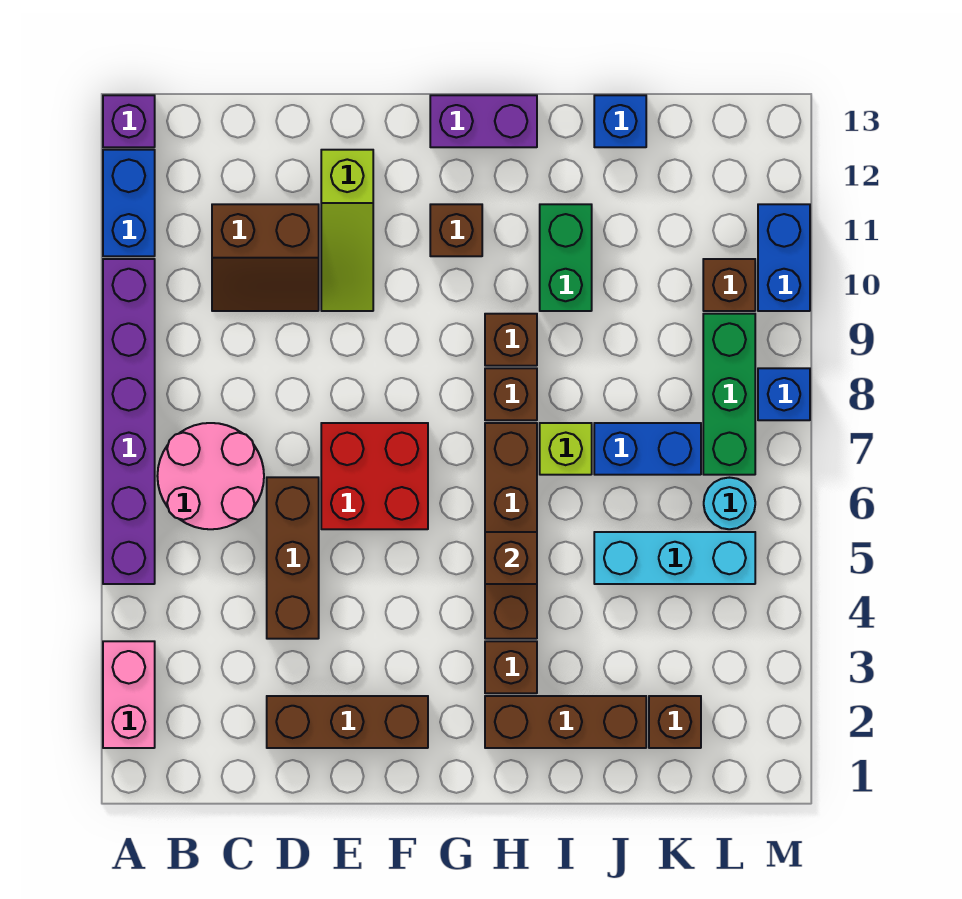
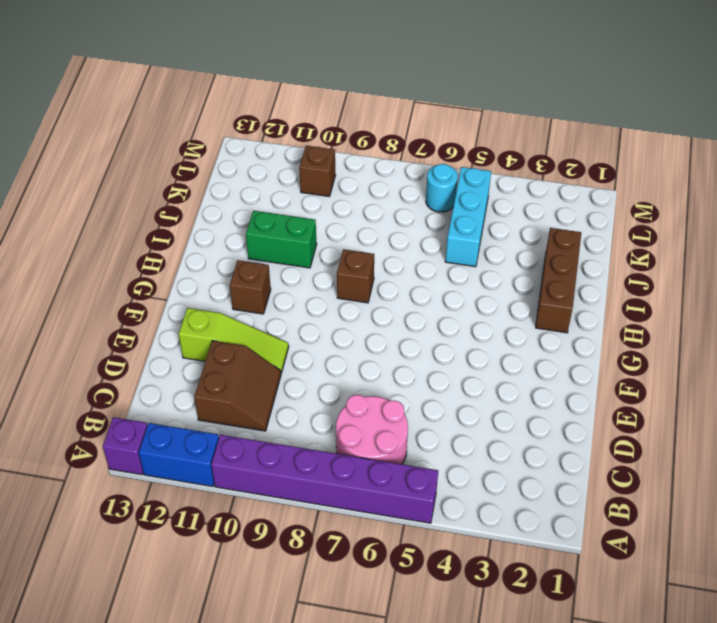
none -> pink brick A2:A3 level 1
none -> brown brick D2:F2 level 1
none -> brown brick D4:D6 level 1

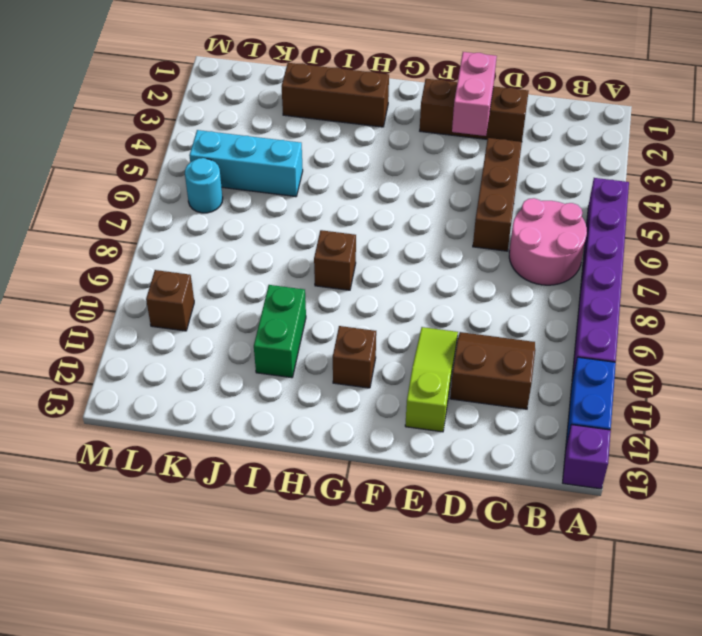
pink brick E2:E3 level 2 -> pink brick A2:A3 level 1
none -> red brick E6:F7 level 1
none -> purple brick G13:H13 level 1
none -> brown brick H3 level 1

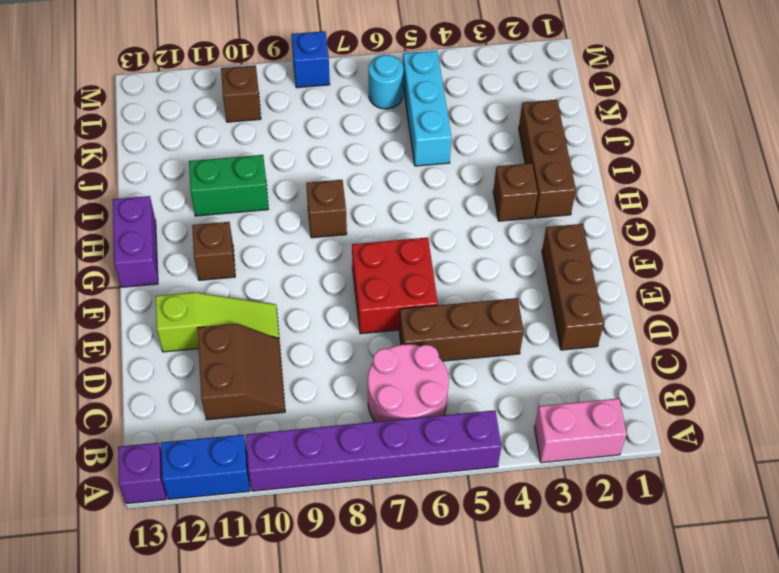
none -> brown brick H4:H7 level 1
none -> brown brick H9 level 1
none -> lime brick I7 level 1

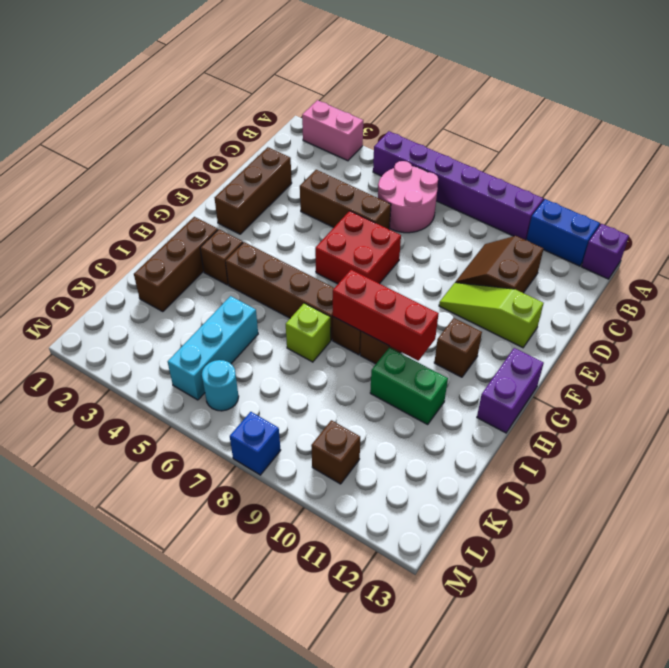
red brick H8:H10 level 2 -> none
none -> blue brick J7:K7 level 1
none -> blue brick J13 level 1
none -> brown brick K2 level 1

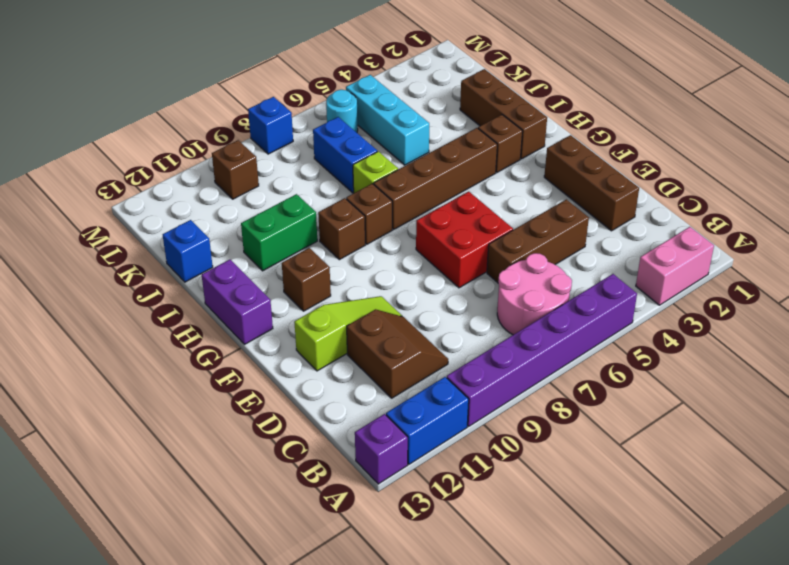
none -> brown brick K2 level 1
none -> green brick L7:L9 level 1
none -> blue brick M10:M11 level 1

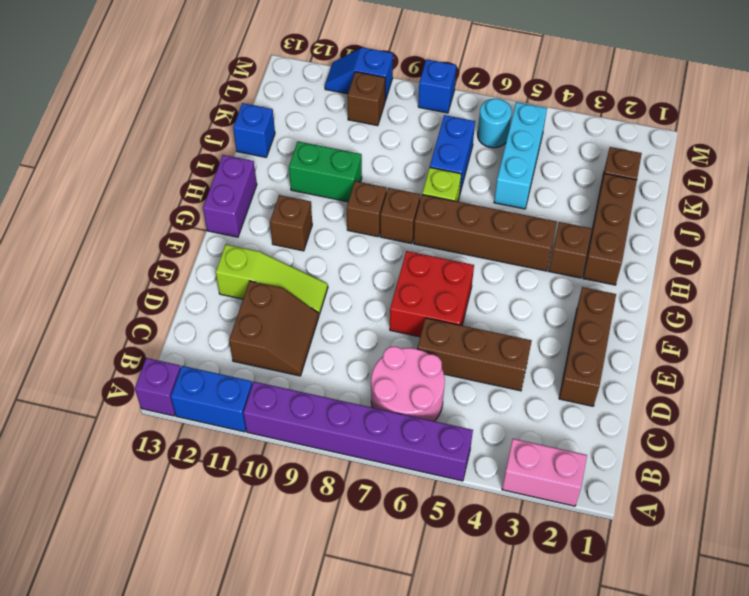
blue slope M10:M11 level 1 top 10 -> blue brick M10:M11 level 1
none -> green brick L7:L9 level 1
none -> brown brick H5 level 2

